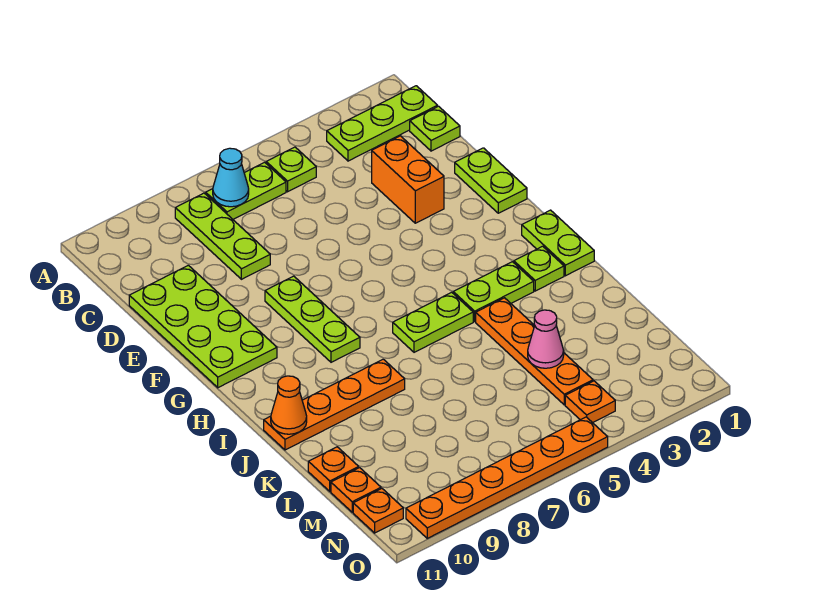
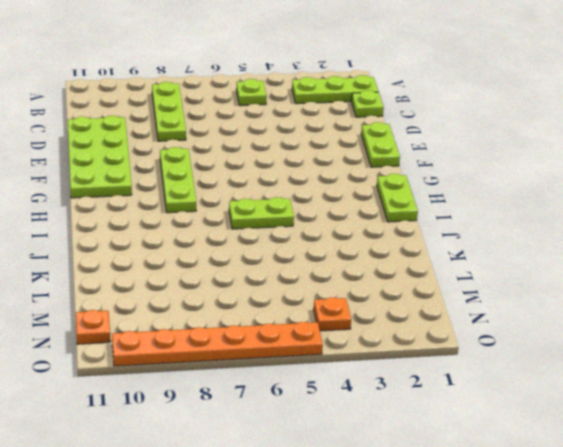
none -> lime plate B6:B7 level 1
none -> orange brick D3:E3 level 1
none -> lime plate I2 level 1

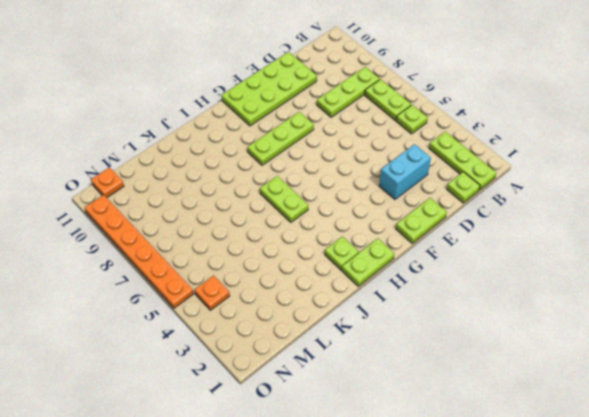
cyan brick D3:E3 level 1 -> orange brick D3:E3 level 1
none -> lime plate I3:I4 level 1
none -> orange plate J4:M4 level 1
none -> orange plate J8:J11 level 1

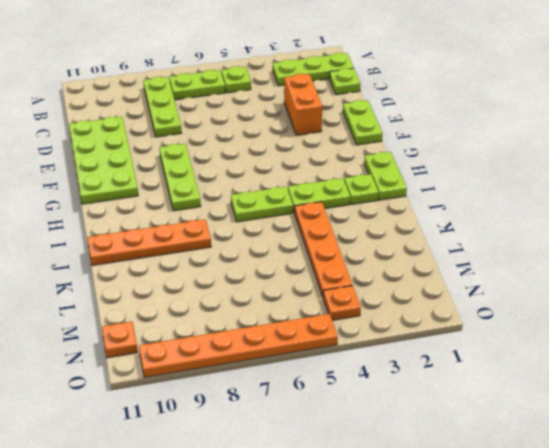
none -> orange plate L11 level 1
none -> orange plate M11 level 1
none -> cyan cone B7 level 2

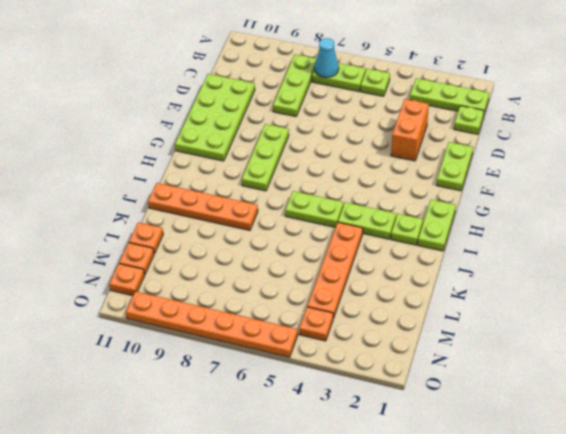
none -> orange cone J11 level 2
none -> pink cone L4 level 2

